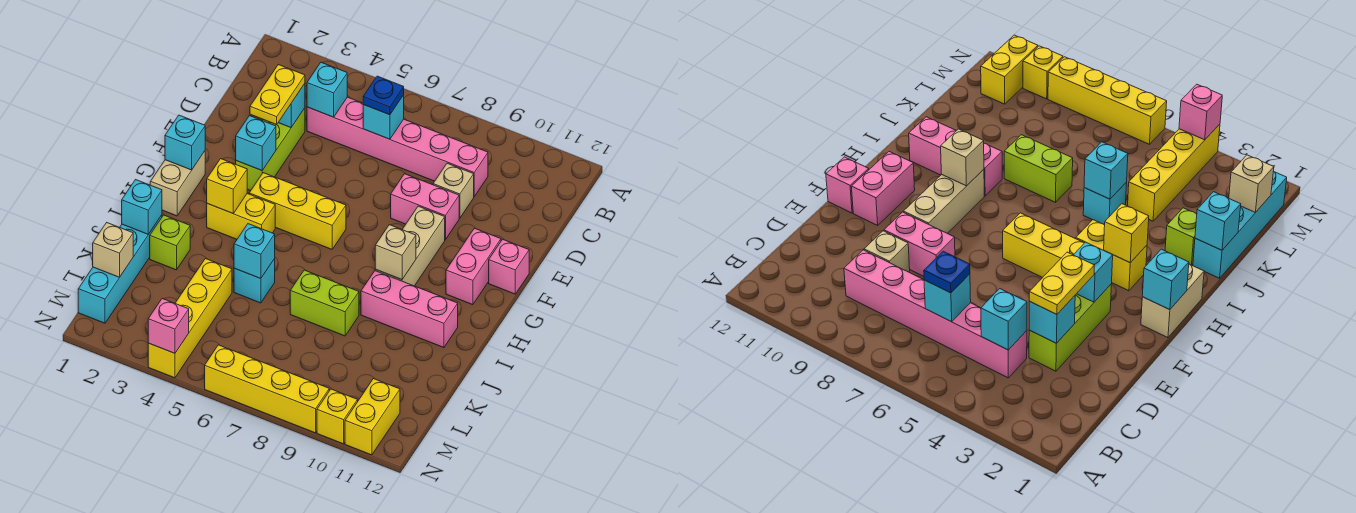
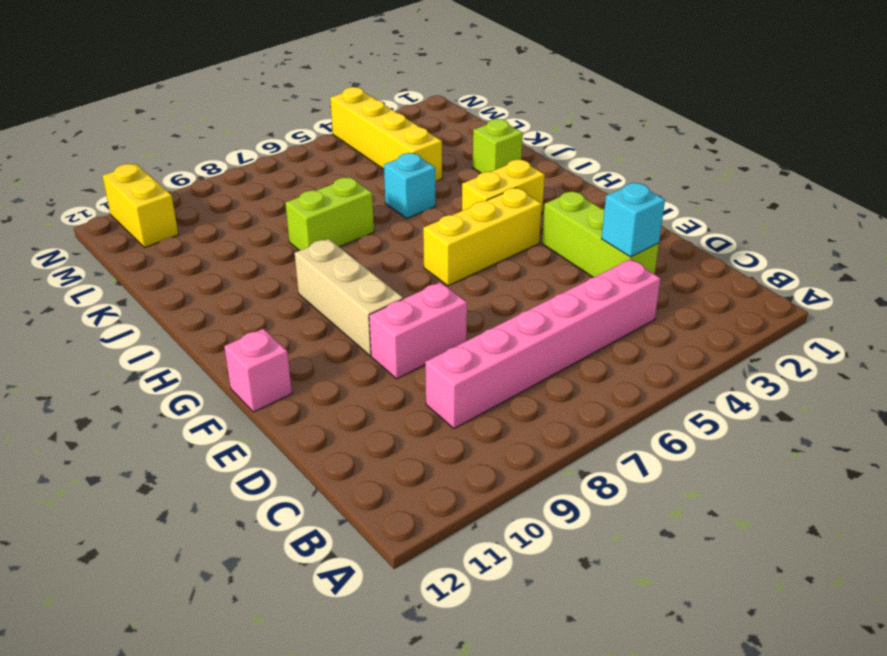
none -> tan brick D9 level 1
none -> pink brick F11:G11 level 1
none -> tan brick G1:H1 level 1
none -> pink brick I9:I11 level 1

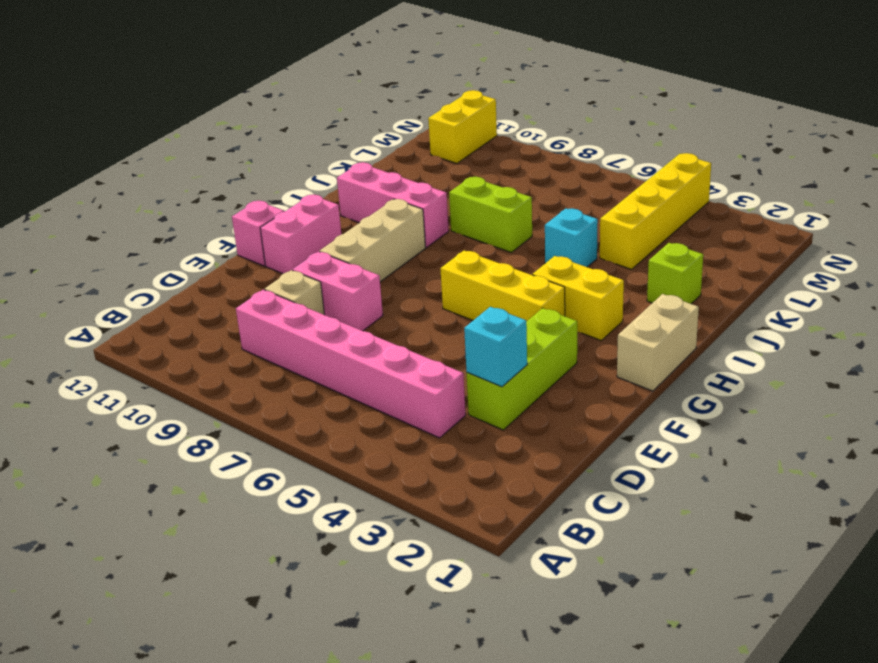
none -> cyan brick J1:M1 level 1
none -> yellow brick N6:N9 level 1
none -> yellow brick N10 level 1
none -> cyan brick C4 level 2

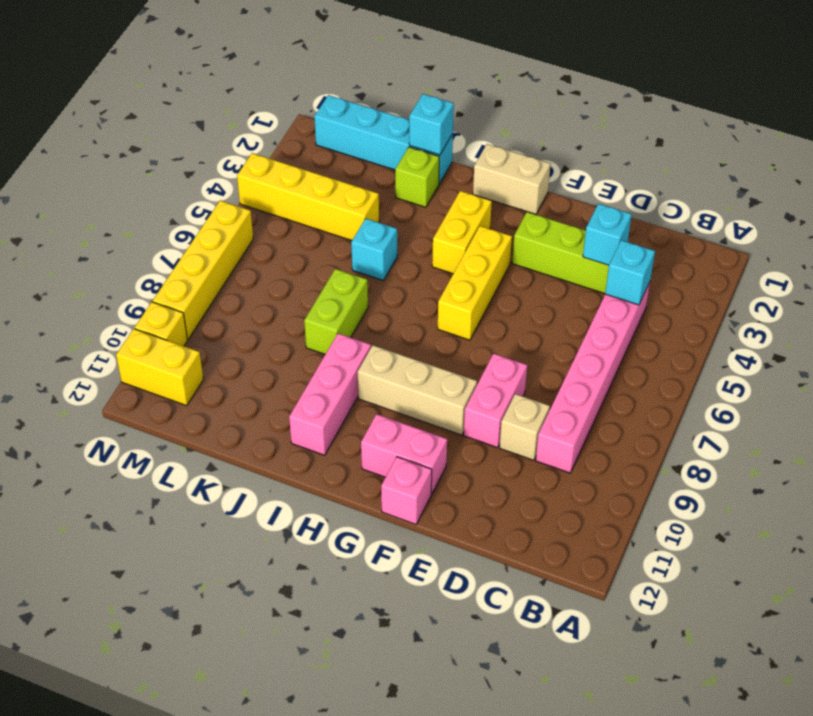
none -> cyan brick C6 level 2
none -> cyan brick F3 level 2
none -> cyan brick G1 level 2
none -> yellow brick H3 level 2

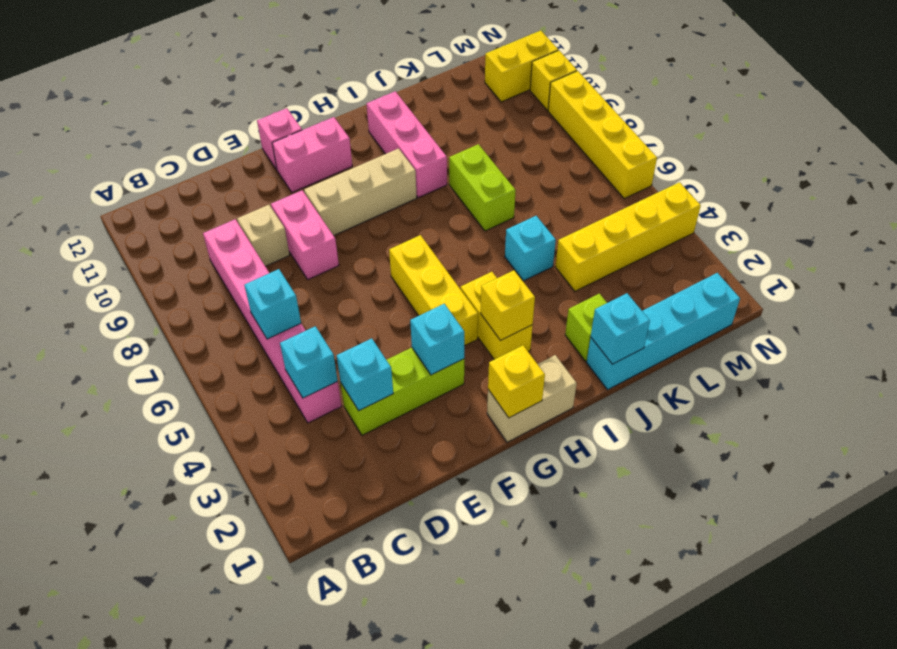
yellow brick G1 level 2 -> cyan brick G1 level 2
none -> tan brick H9 level 2
none -> cyan brick J5 level 2
none -> tan brick L1 level 2
none -> pink brick N4 level 2

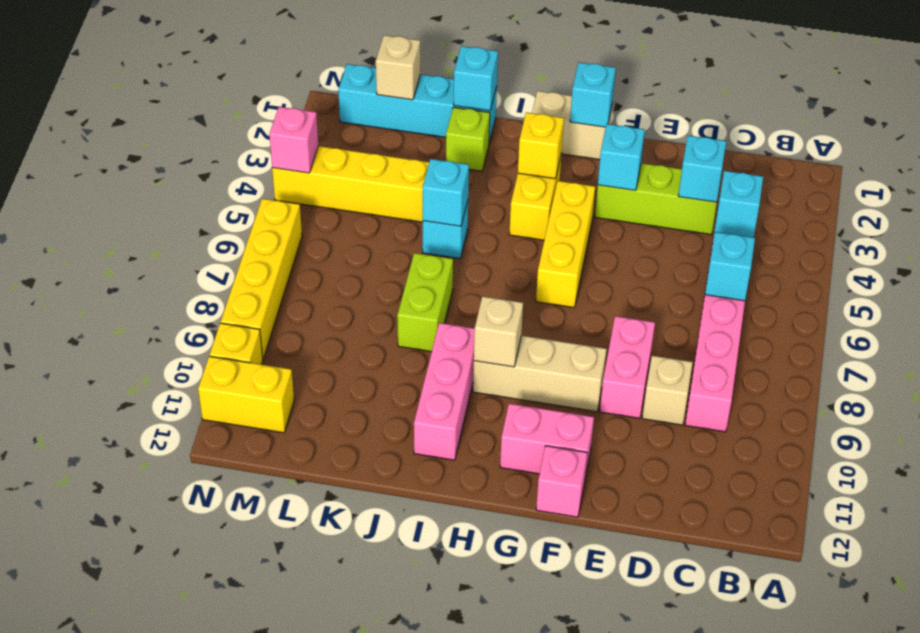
none -> blue plate C6 level 3
none -> yellow plate D3:E3 level 3

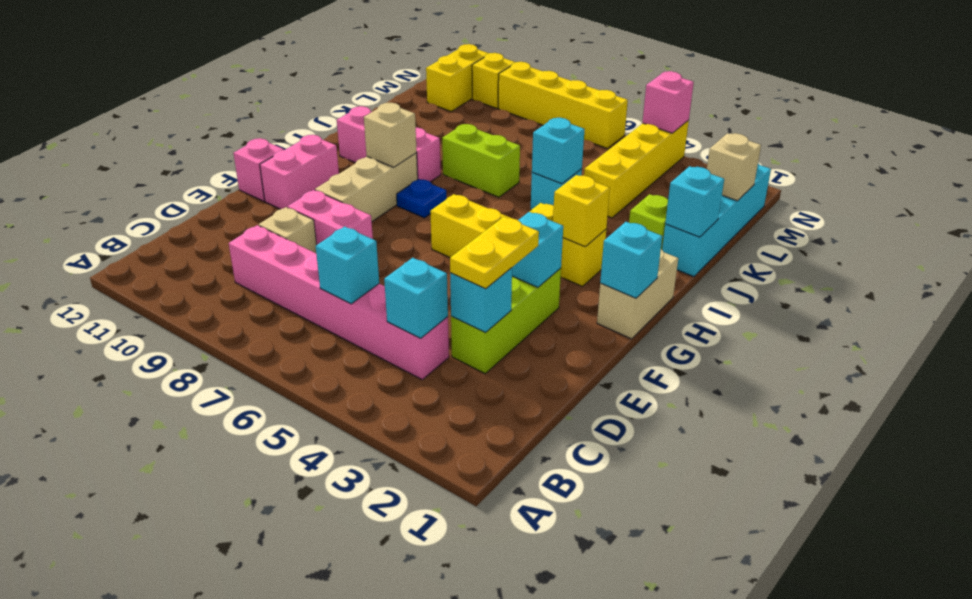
blue plate H8 level 1 -> blue plate C6 level 3

